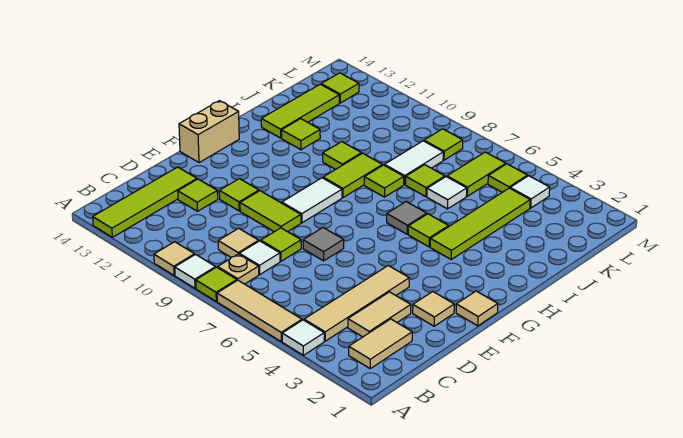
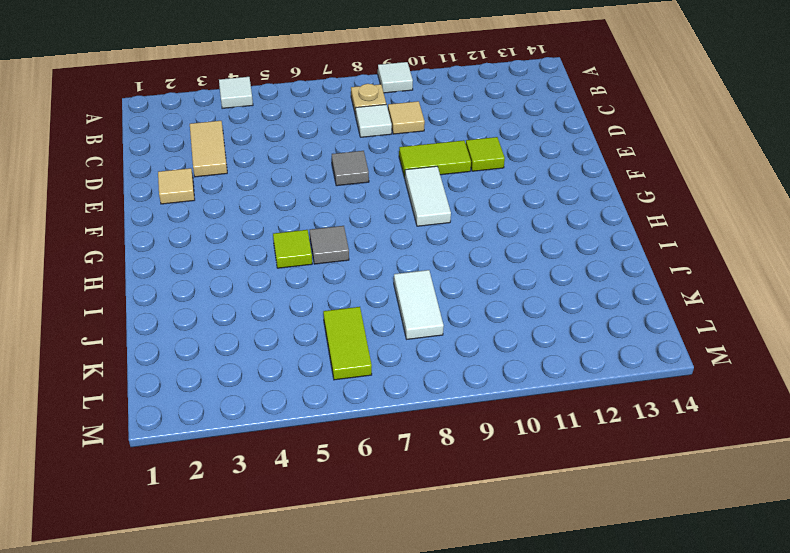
none -> tan tile A5:A7 level 1
none -> lime tile A8 level 1
none -> tan tile A10 level 1
none -> lime tile A13:D13 level 1

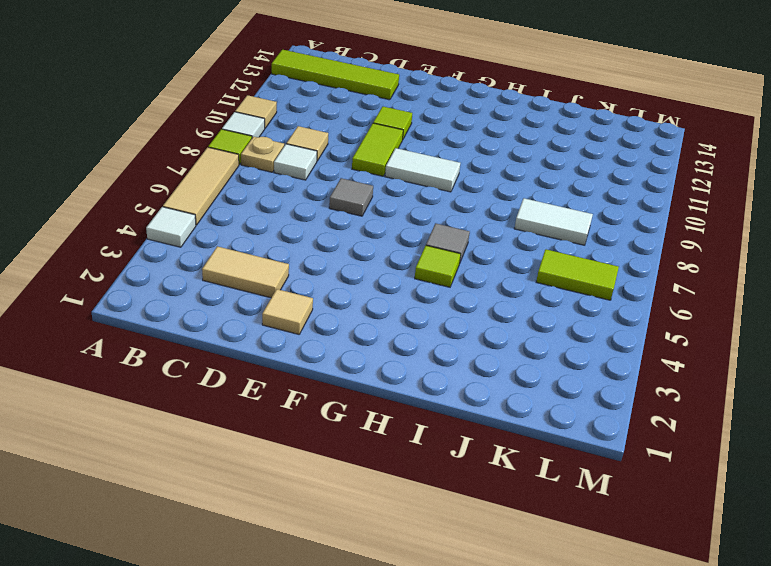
none -> tan tile B2:C2 level 1
none -> tan tile B4:E4 level 1
none -> lime tile D8 level 1
none -> lime tile D12 level 1

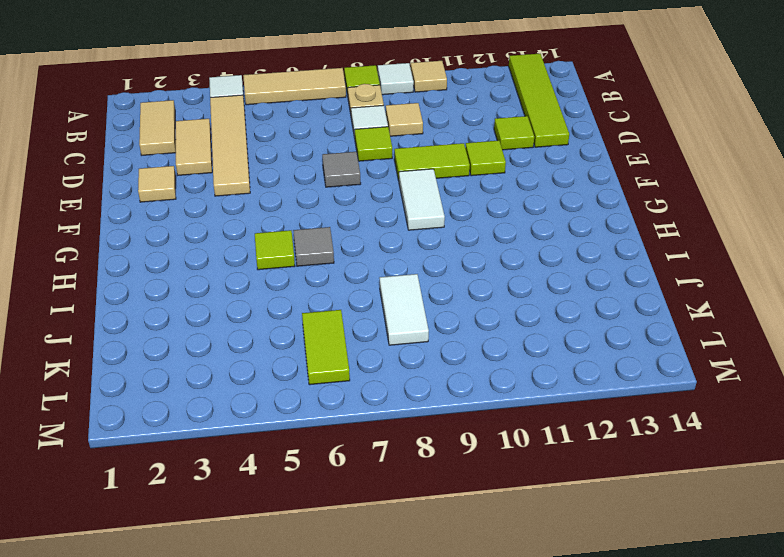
none -> tan tile F1 level 1
none -> tan brick F14:G14 level 1
none -> lime tile H4:K4 level 1
none -> lime tile H9:I9 level 1

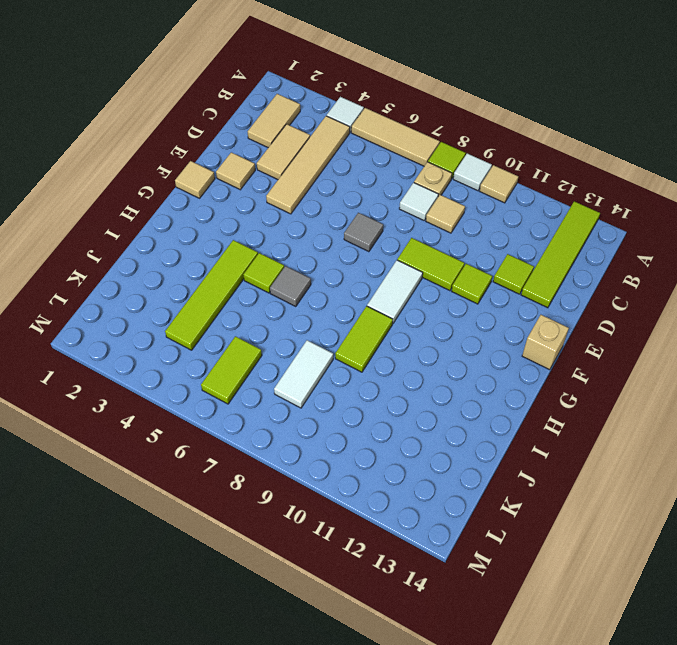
tan brick F14 level 1 -> tan brick F14:G14 level 1
none -> lime tile D8 level 1
none -> lime tile I8 level 1
none -> lime tile I10 level 1
none -> lime tile I12 level 1

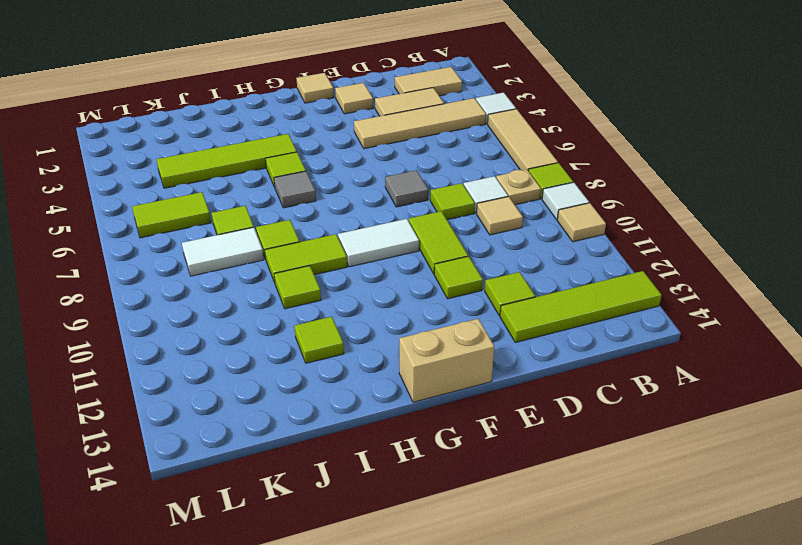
none -> lime tile I13:K13 level 1
none -> white tile J6 level 1
none -> white tile L4 level 1
none -> lime tile L5 level 1

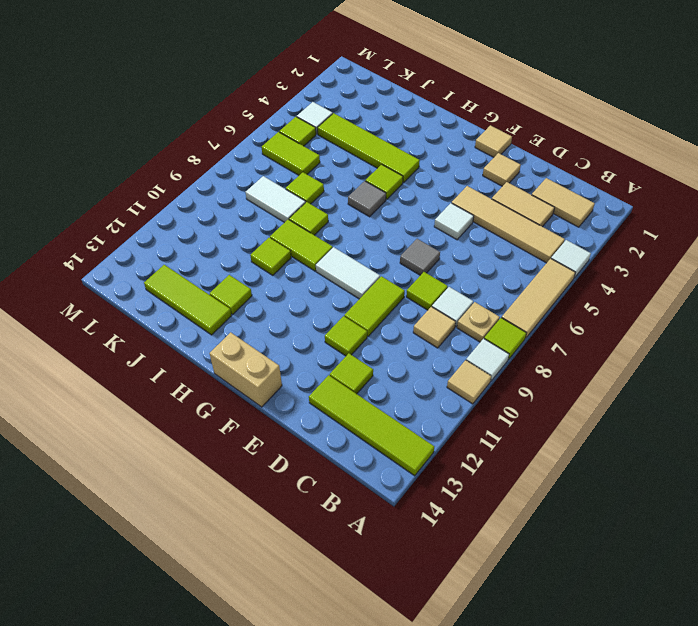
white tile E5 level 1 -> white tile J6 level 1
none -> lime tile L8 level 1
none -> lime tile L13 level 1

